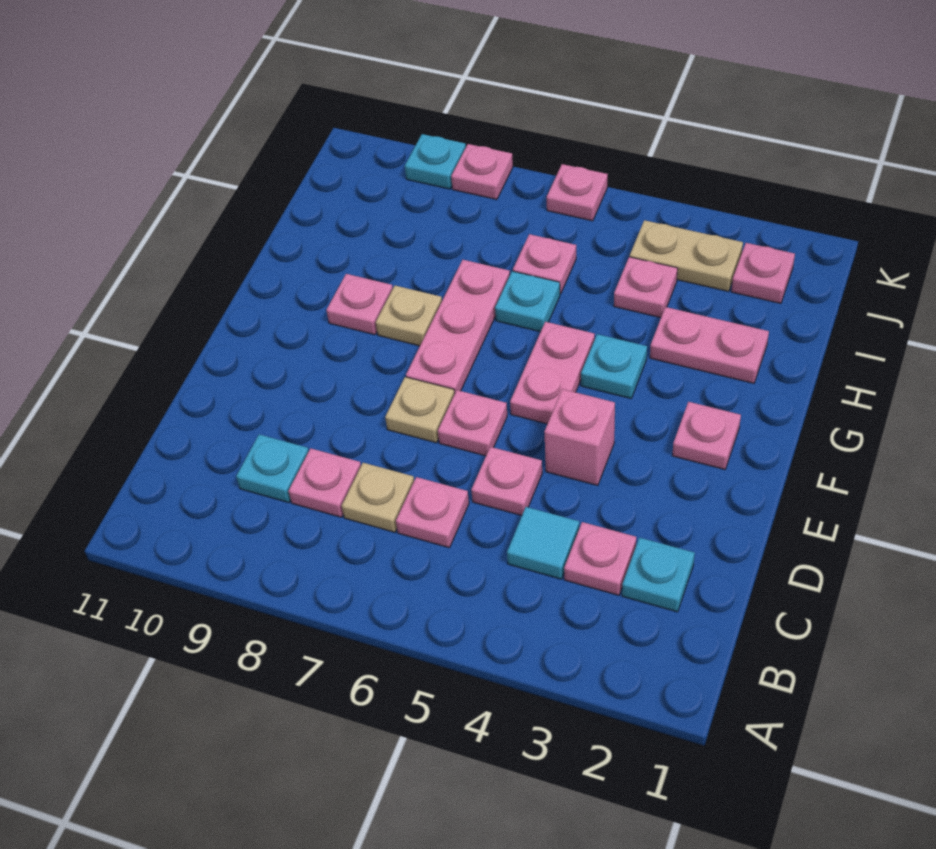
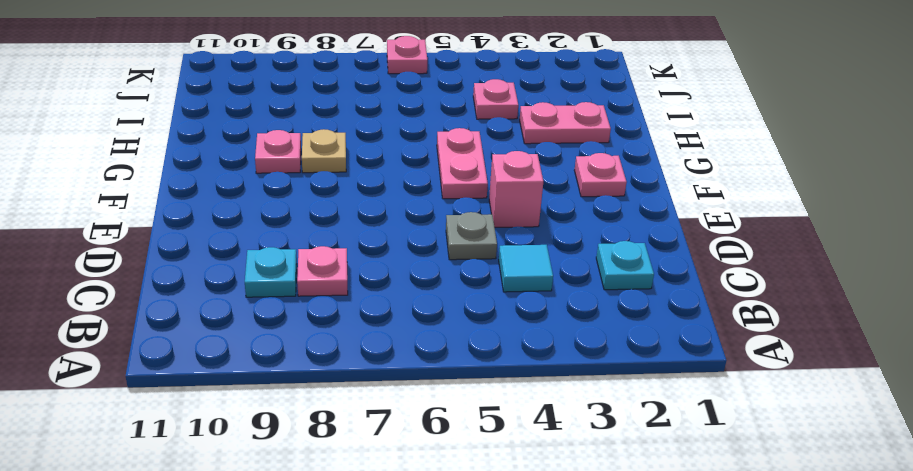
grey plate D5 level 1 -> pink plate D5 level 1
none -> pink plate C3 level 1
none -> pink plate C6 level 1
none -> tan plate C7 level 1

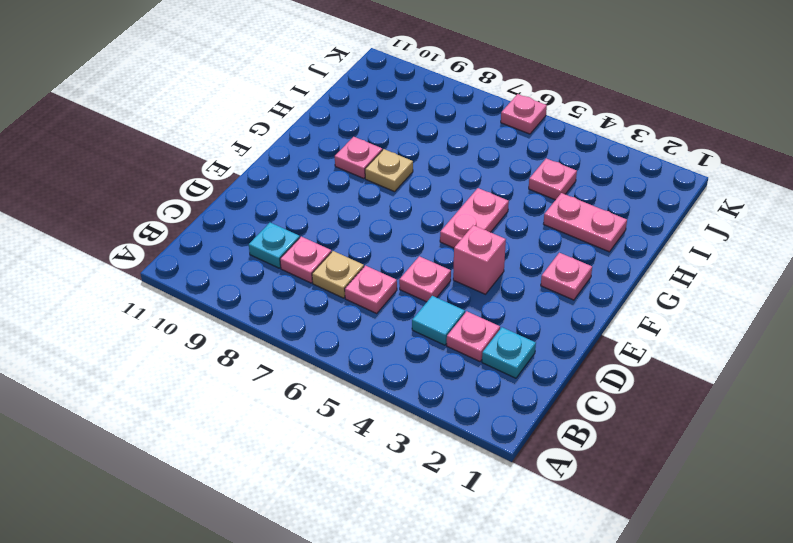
none -> pink plate E6 level 1
none -> tan plate E7 level 1
none -> pink plate F7:H7 level 1

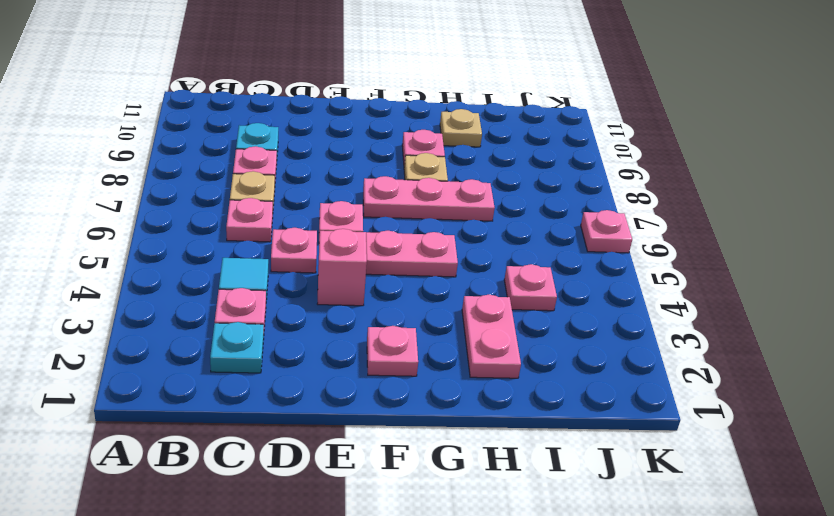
tan plate H10 level 1 -> tan plate E7 level 1
none -> cyan plate G4 level 1
none -> cyan plate H6 level 1
none -> pink plate I6 level 1

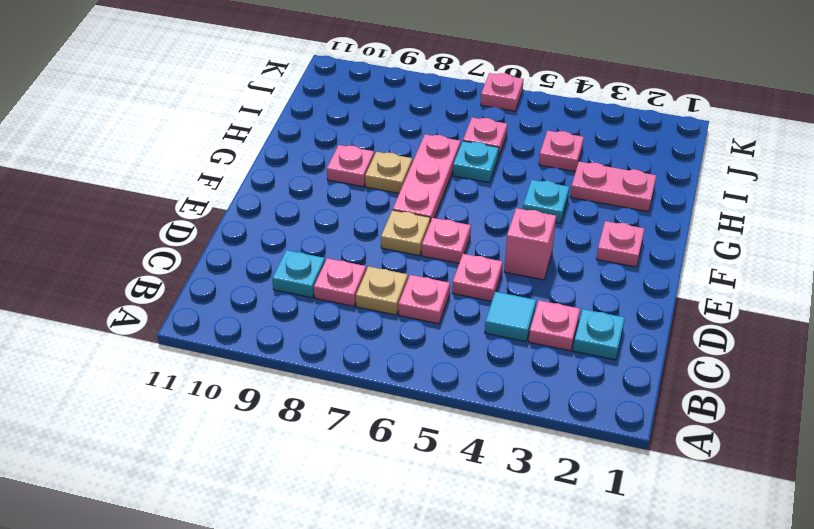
none -> pink plate F5:G5 level 1
none -> pink plate J2 level 1
none -> tan plate J3:J4 level 1

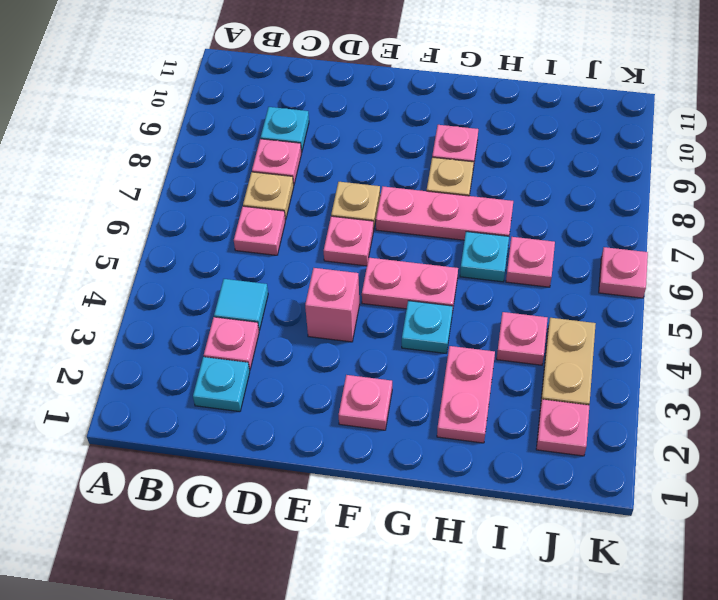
none -> pink plate D5 level 1
none -> pink plate K8 level 1
none -> cyan plate K9 level 1

